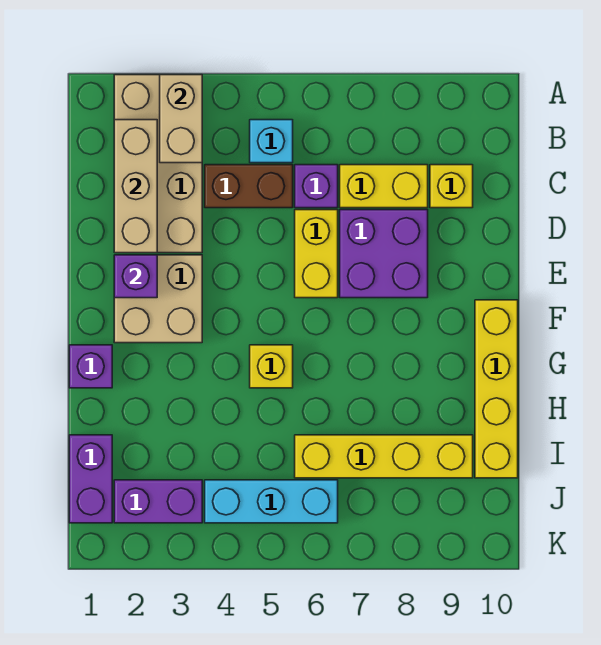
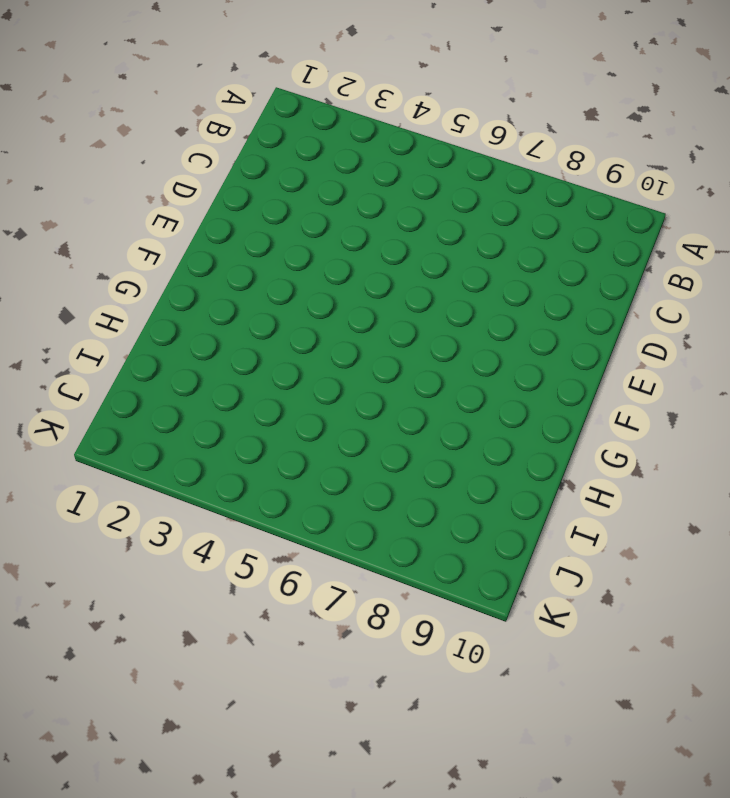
none -> tan brick A2:D3 level 1
none -> cyan brick B5 level 1
none -> brown brick C4:C5 level 1

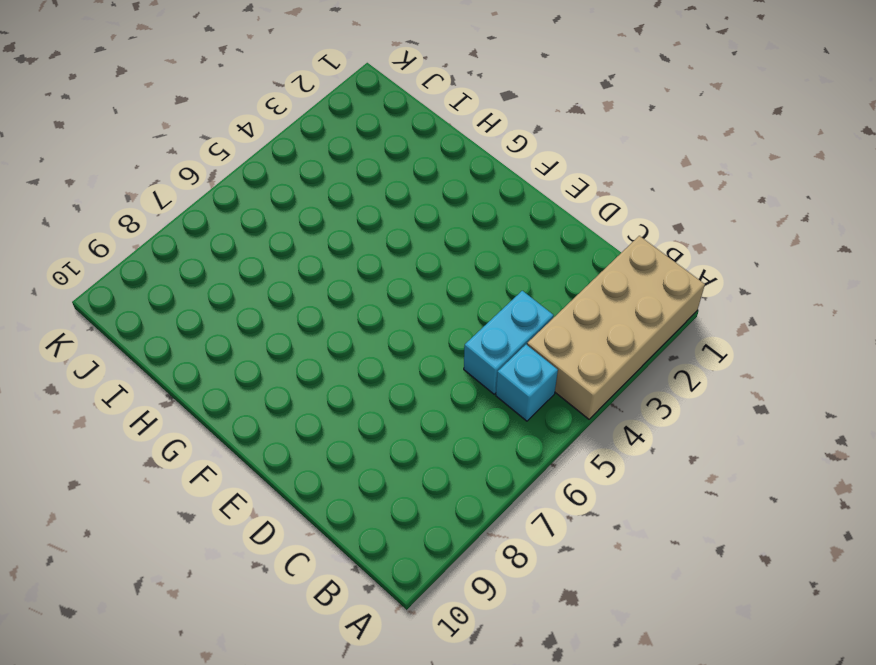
tan brick A1:B4 level 1 -> tan brick A2:D3 level 1
cyan brick C4:C5 level 1 -> brown brick C4:C5 level 1
none -> purple brick C6 level 1
none -> yellow brick C7:C8 level 1
none -> yellow brick C9 level 1

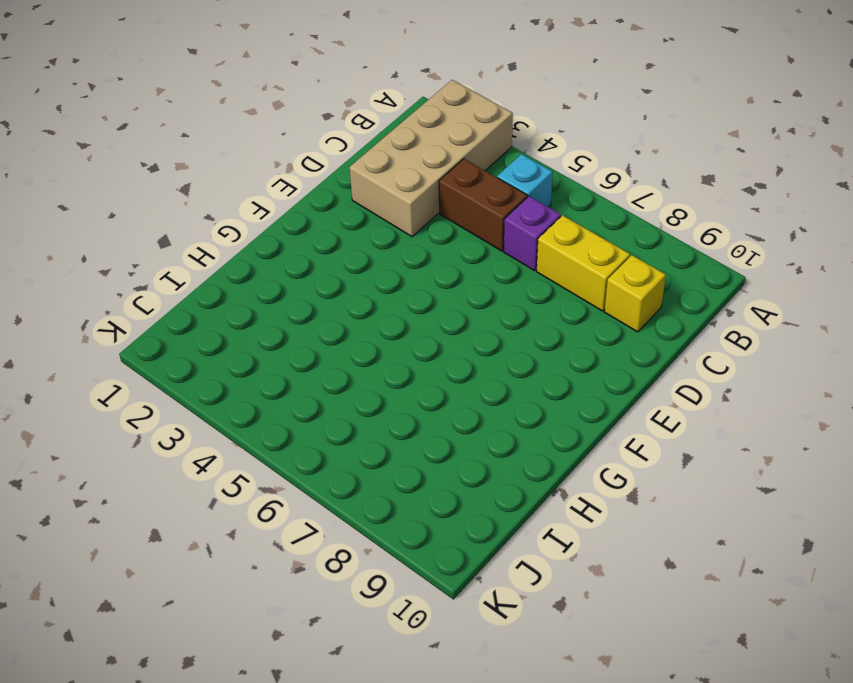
none -> yellow brick D6:E6 level 1
none -> purple brick D7:E8 level 1
none -> tan brick E2:F3 level 1

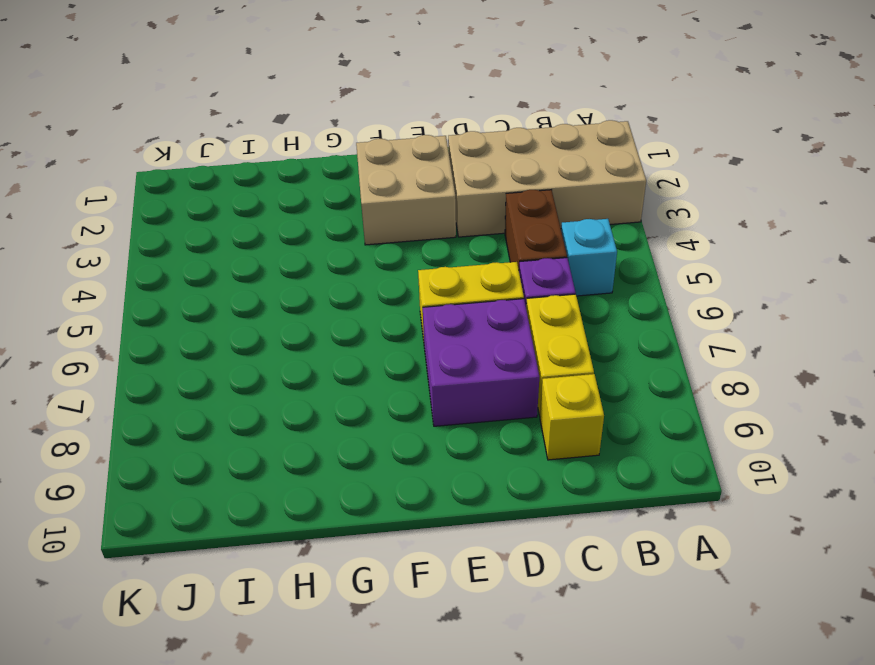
none -> yellow brick F10:I10 level 1
none -> purple brick G1 level 1
none -> yellow brick G5 level 1

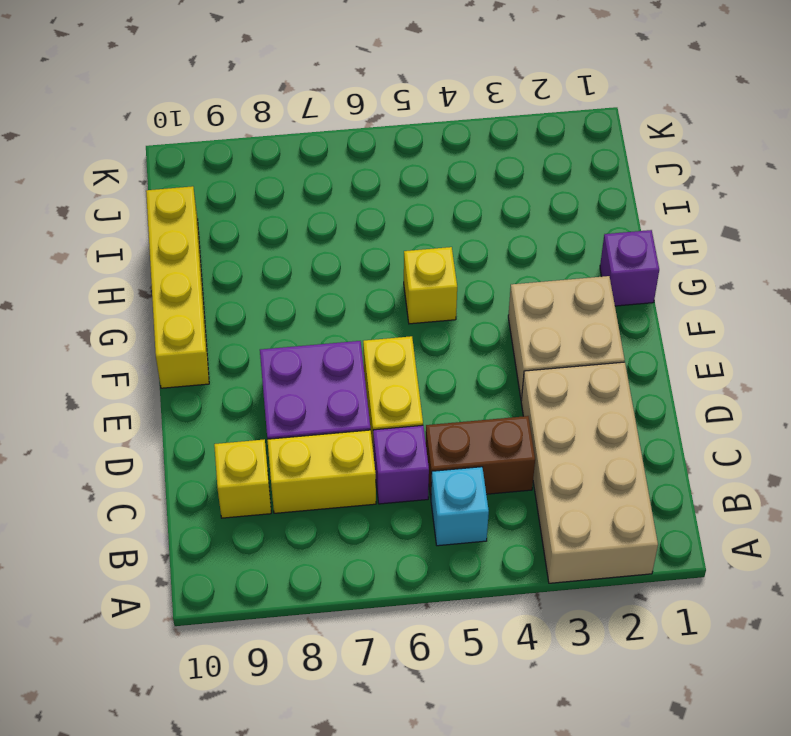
none -> purple brick I1:J1 level 1
none -> yellow brick I6:I9 level 1
none -> purple brick J2:J3 level 1

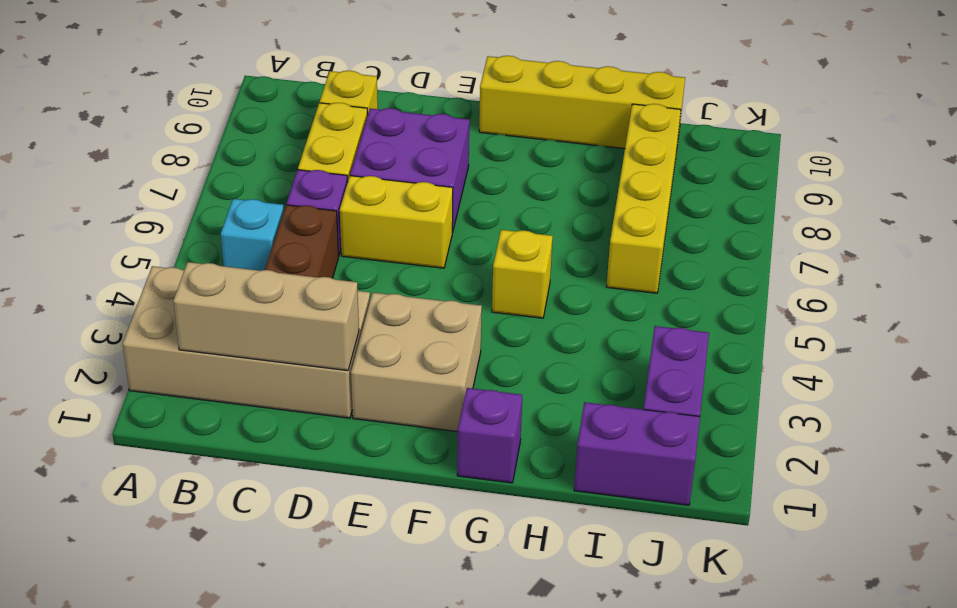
none -> cyan brick J4:J6 level 1
none -> tan brick A3:B3 level 2
none -> purple brick E2 level 2

